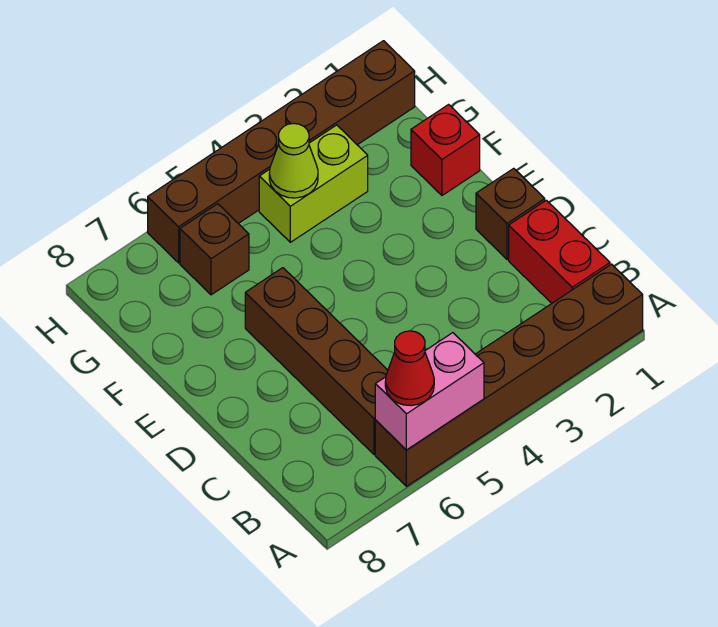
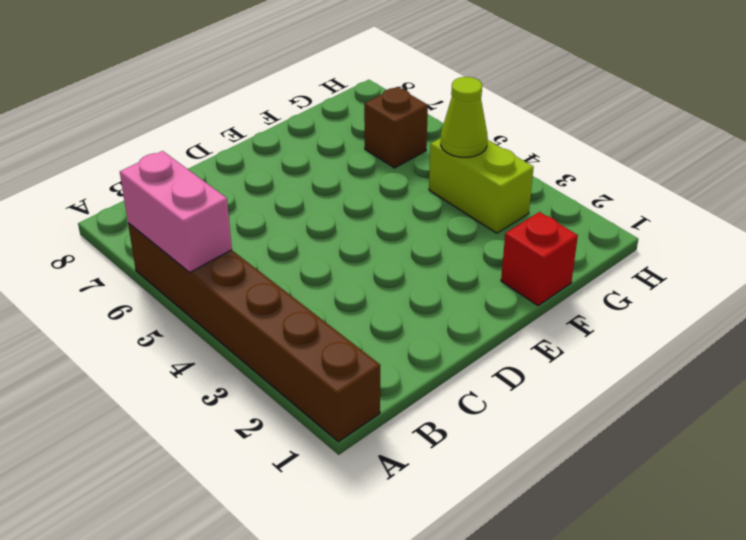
none -> red brick B1:C1 level 1
none -> brown brick B6:E6 level 1

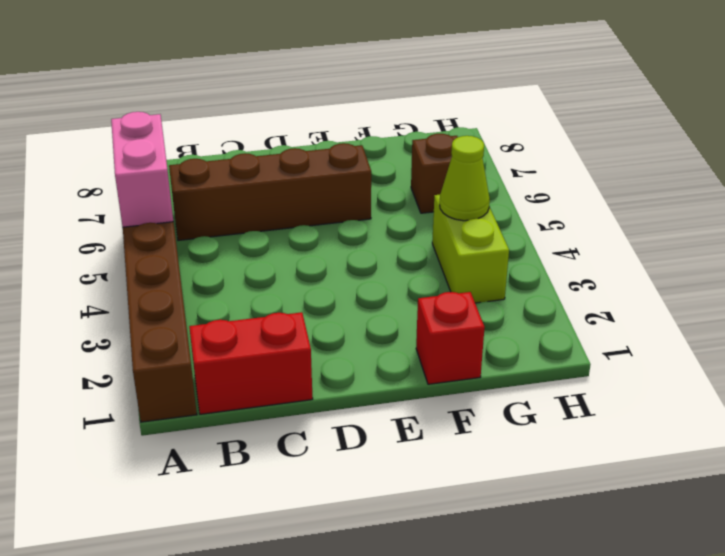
none -> brown brick D1 level 1
none -> brown brick H1:H6 level 1

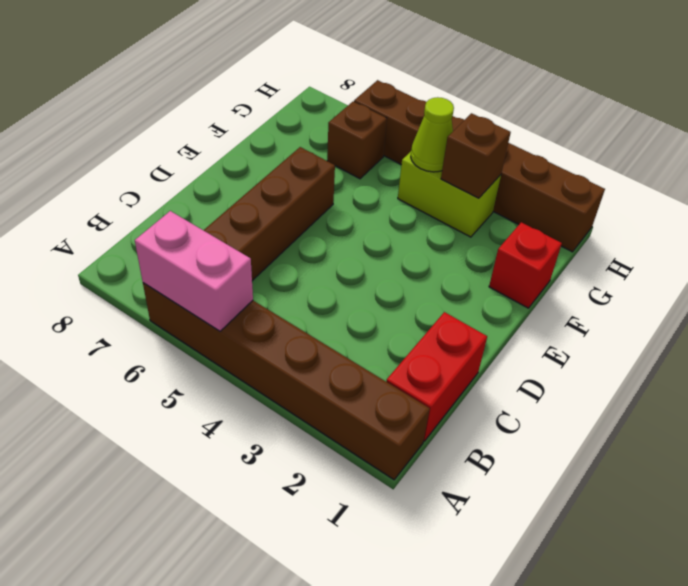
brown brick G3 level 2 -> brown brick D1 level 1
none -> red cone A6 level 3

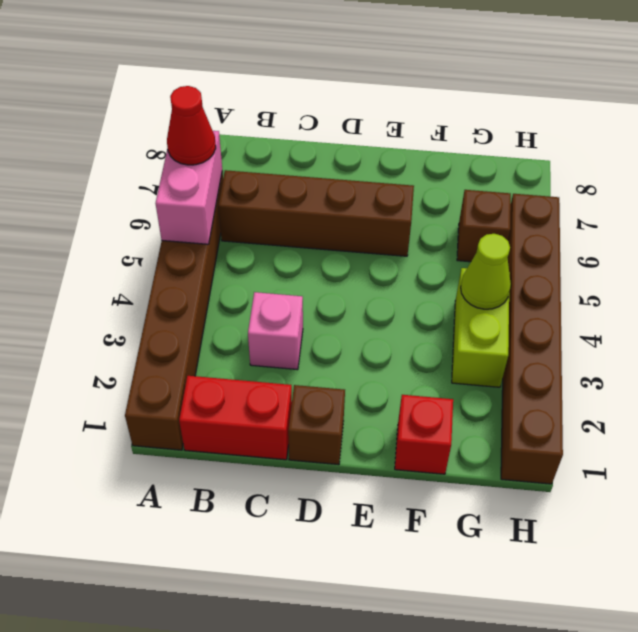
pink brick C3 level 1 -> none

